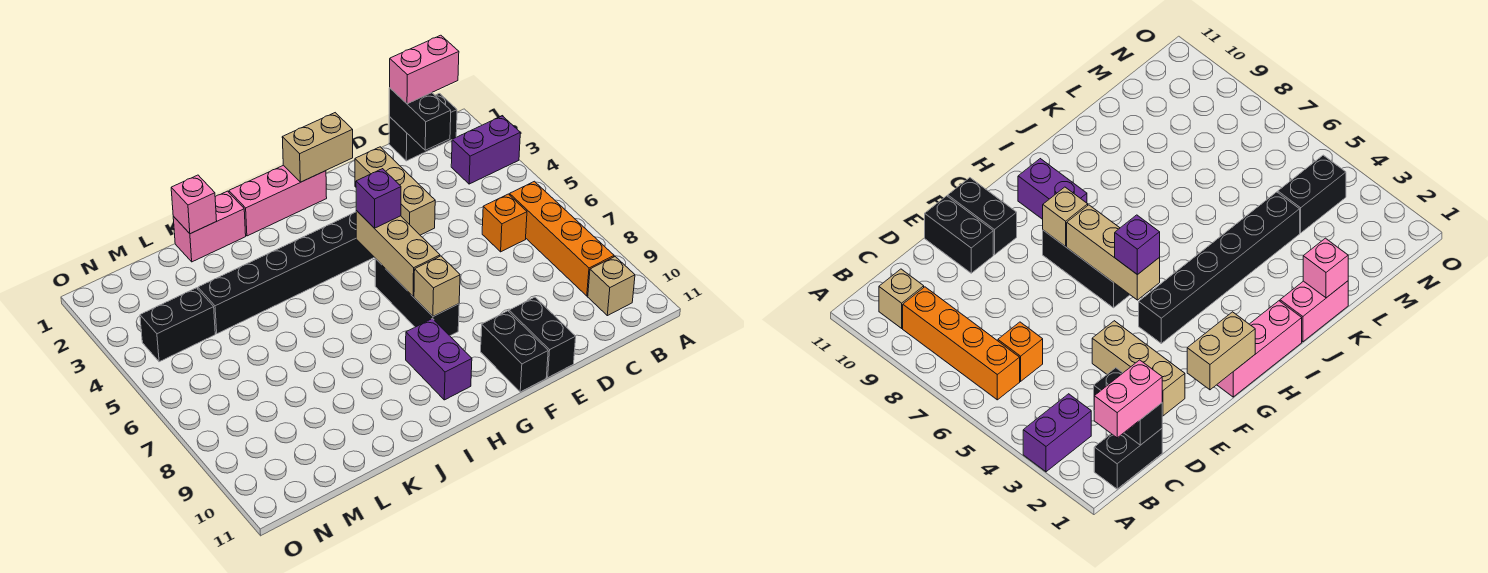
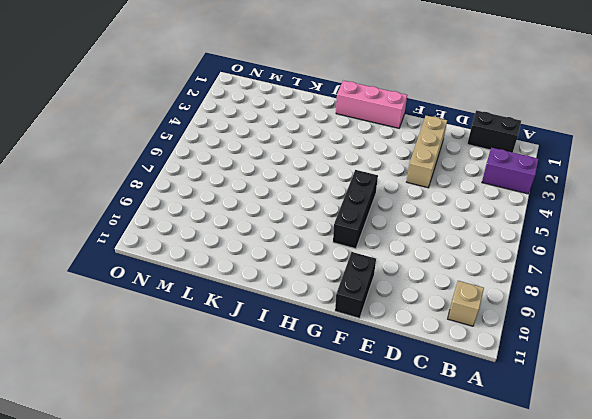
none -> orange brick B6:B9 level 1
none -> orange brick C6 level 1
none -> black brick E10:E11 level 1

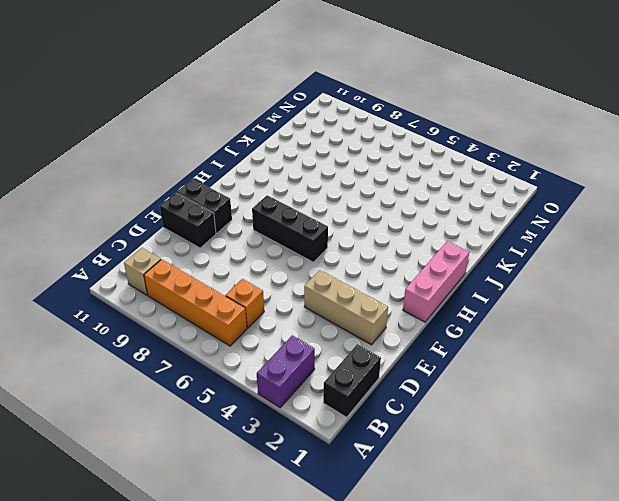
none -> black brick G4:L4 level 1
none -> purple brick H9:H10 level 1
none -> pink brick J1:K1 level 1

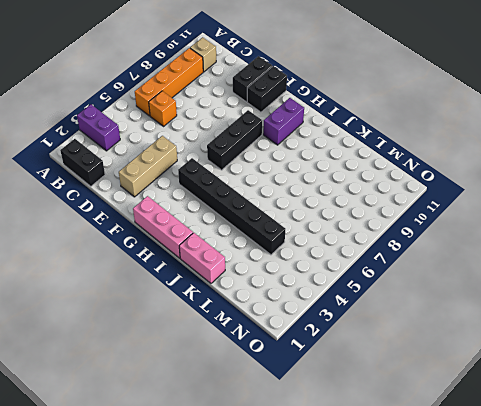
none -> black brick M4:N4 level 1
none -> black brick C1:C2 level 2
none -> tan brick F1:G1 level 2

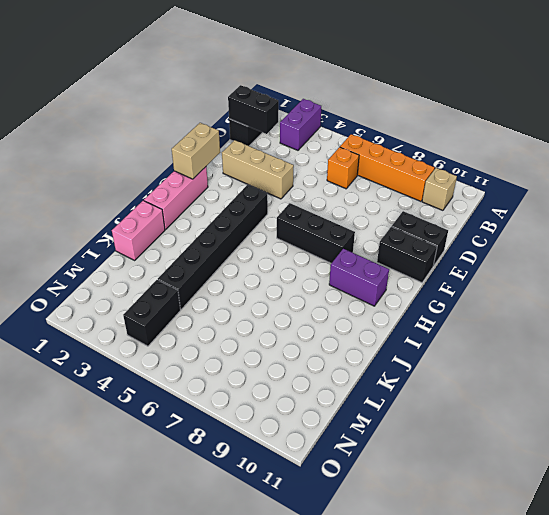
none -> tan brick G5:G7 level 2
none -> tan brick G8 level 2
none -> pink brick K1 level 2

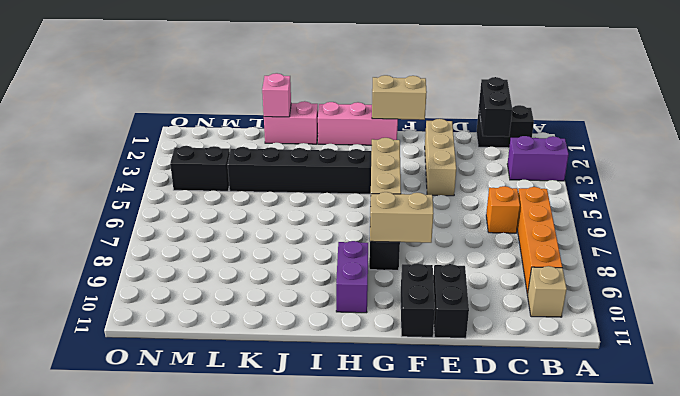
tan brick F8:G8 level 2 -> tan brick G8 level 2
none -> pink brick B1:C1 level 3
none -> purple brick G5 level 3

